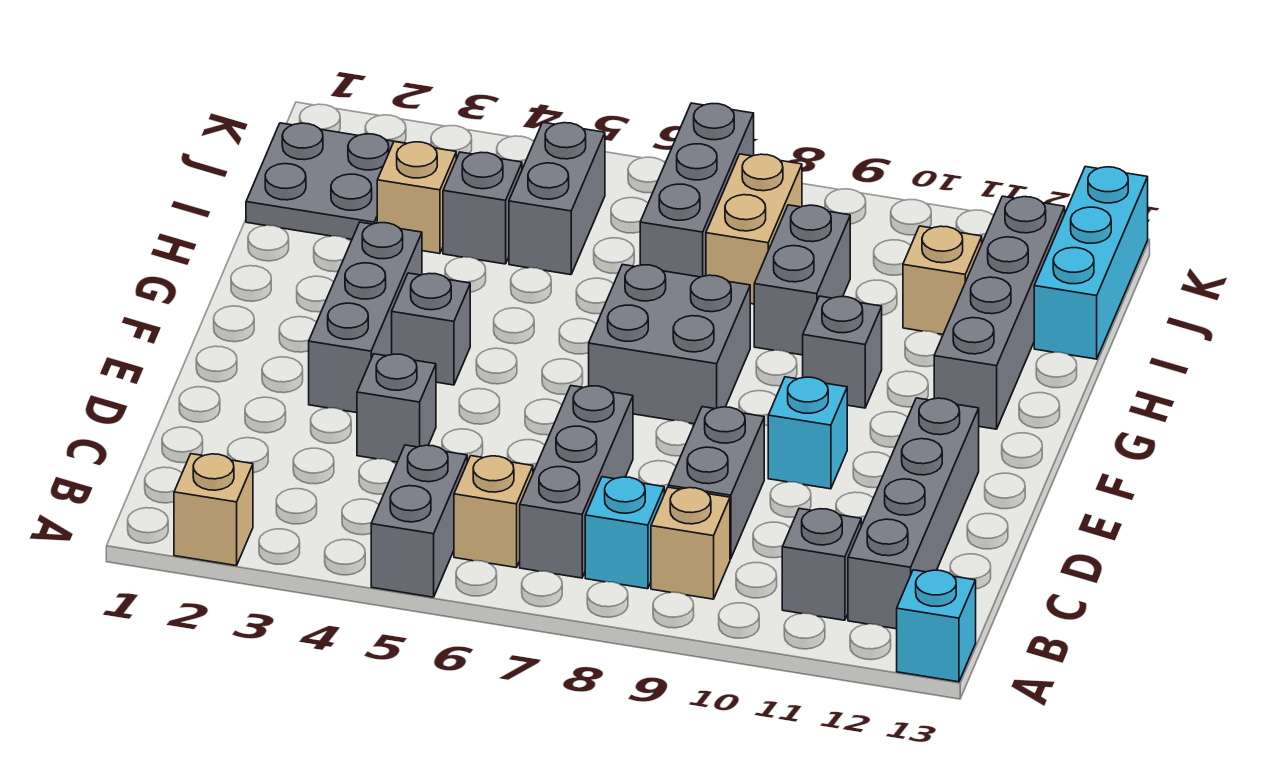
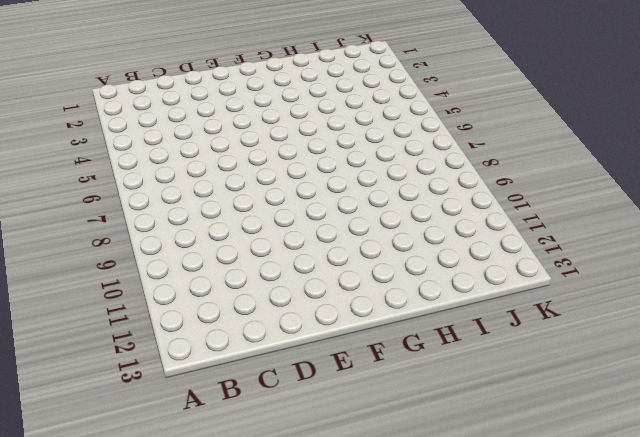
none -> tan brick A2 level 1
none -> grey brick A5:B5 level 1
none -> cyan brick A13 level 1

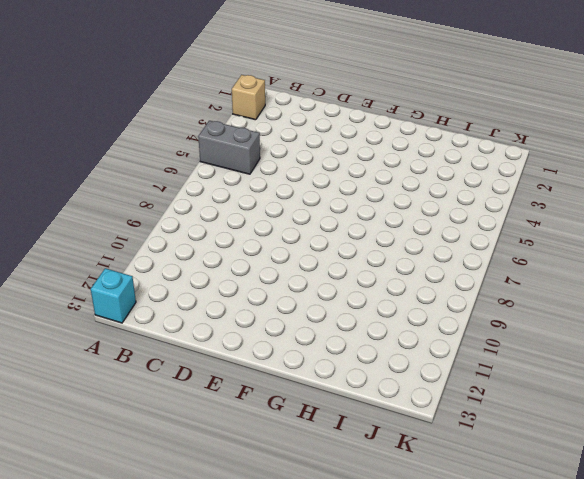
none -> tan brick B6 level 1
none -> grey brick B7:D7 level 1
none -> cyan brick B8 level 1

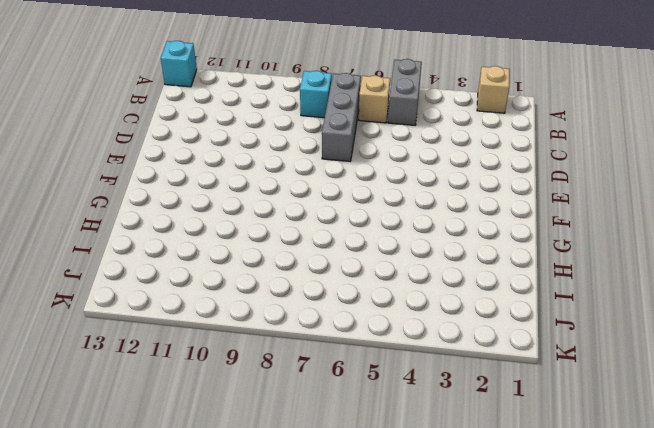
none -> tan brick B9 level 1
none -> grey brick B11 level 1
none -> grey brick B12:E12 level 1

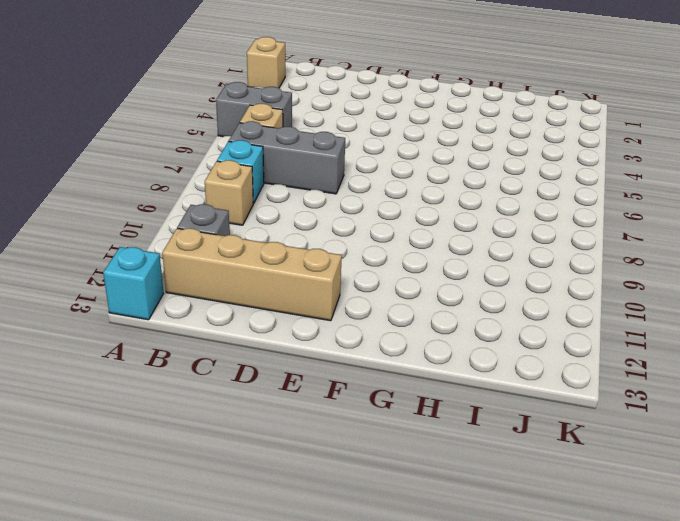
tan brick B12:E12 level 1 -> grey brick B12:E12 level 1
none -> grey brick C9:D9 level 1
none -> grey brick D4 level 1
none -> grey brick E3:G3 level 1

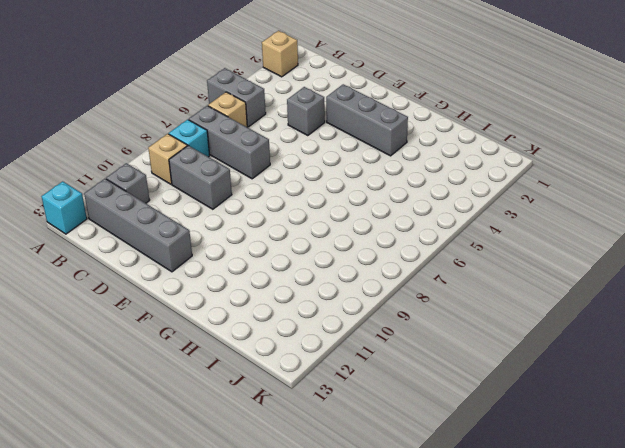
none -> cyan brick E10 level 1
none -> grey brick F4 level 1
none -> grey brick F7:G8 level 1

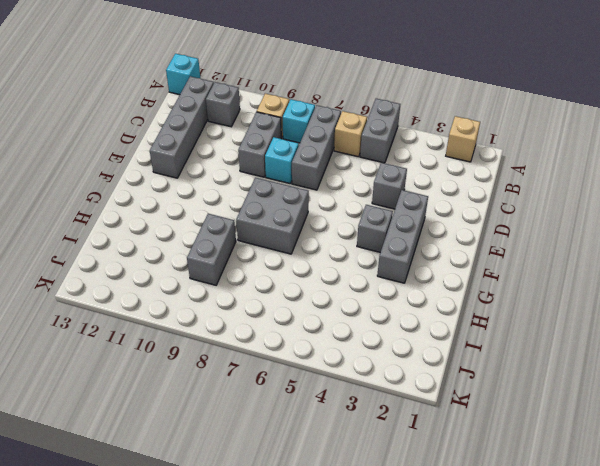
cyan brick D8 level 1 -> cyan brick E10 level 1
none -> grey brick G10 level 1
none -> grey brick G12:J12 level 1
none -> grey plate I1:J2 level 1

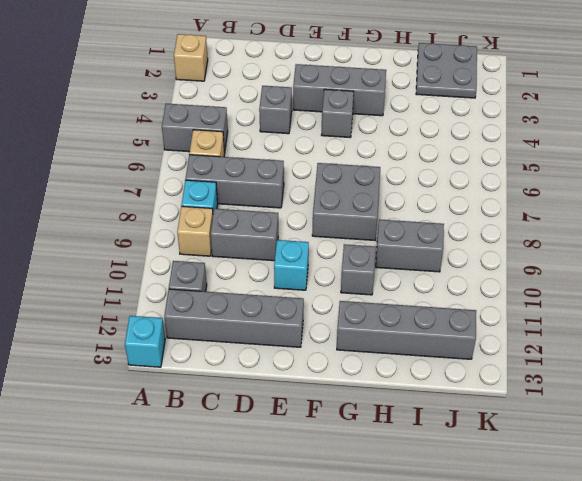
none -> tan brick I3 level 1
none -> grey brick I4 level 1
none -> grey brick I5:J5 level 1

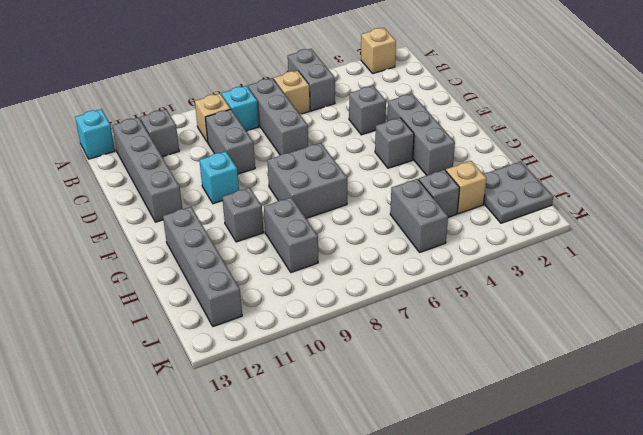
none -> grey brick I7:K7 level 1
none -> tan brick I8:J8 level 1
none -> tan brick I11 level 1

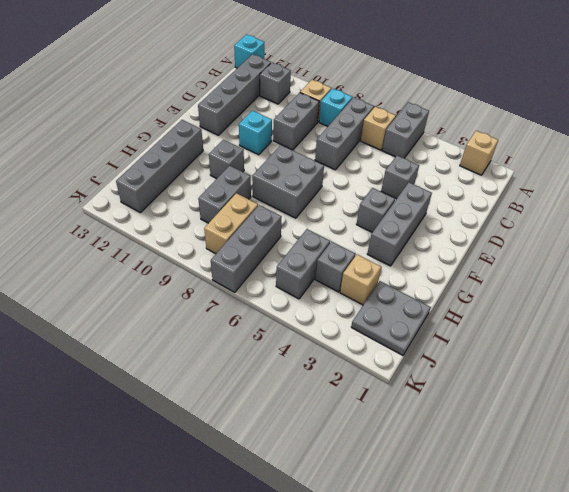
none -> tan brick I11 level 1
none -> cyan brick I13:K13 level 1

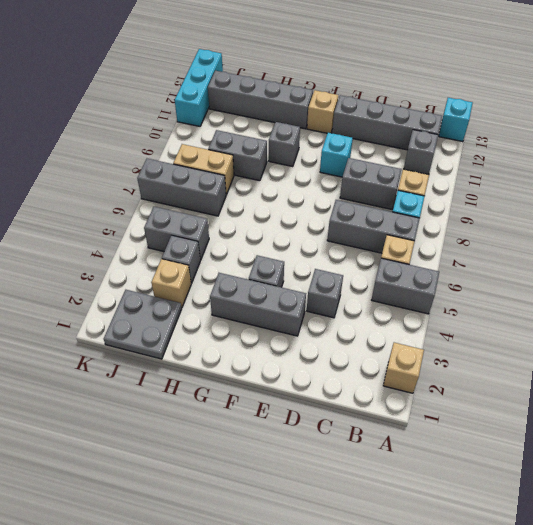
tan brick F12 level 1 -> tan brick I11 level 1
cyan brick K11:K13 level 1 -> cyan brick I13:K13 level 1
none -> grey brick F7:G8 level 1

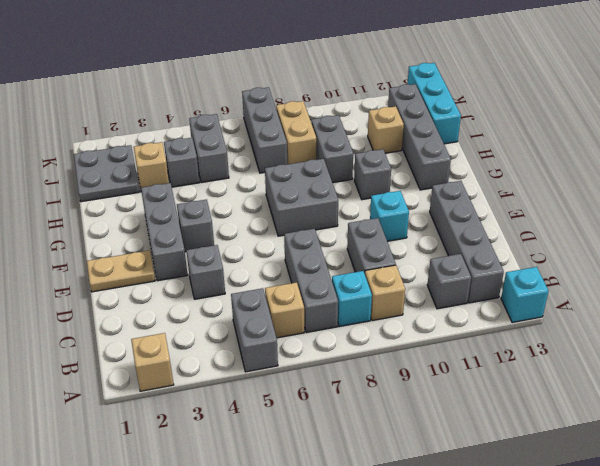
tan plate E1:E2 level 1 -> none

